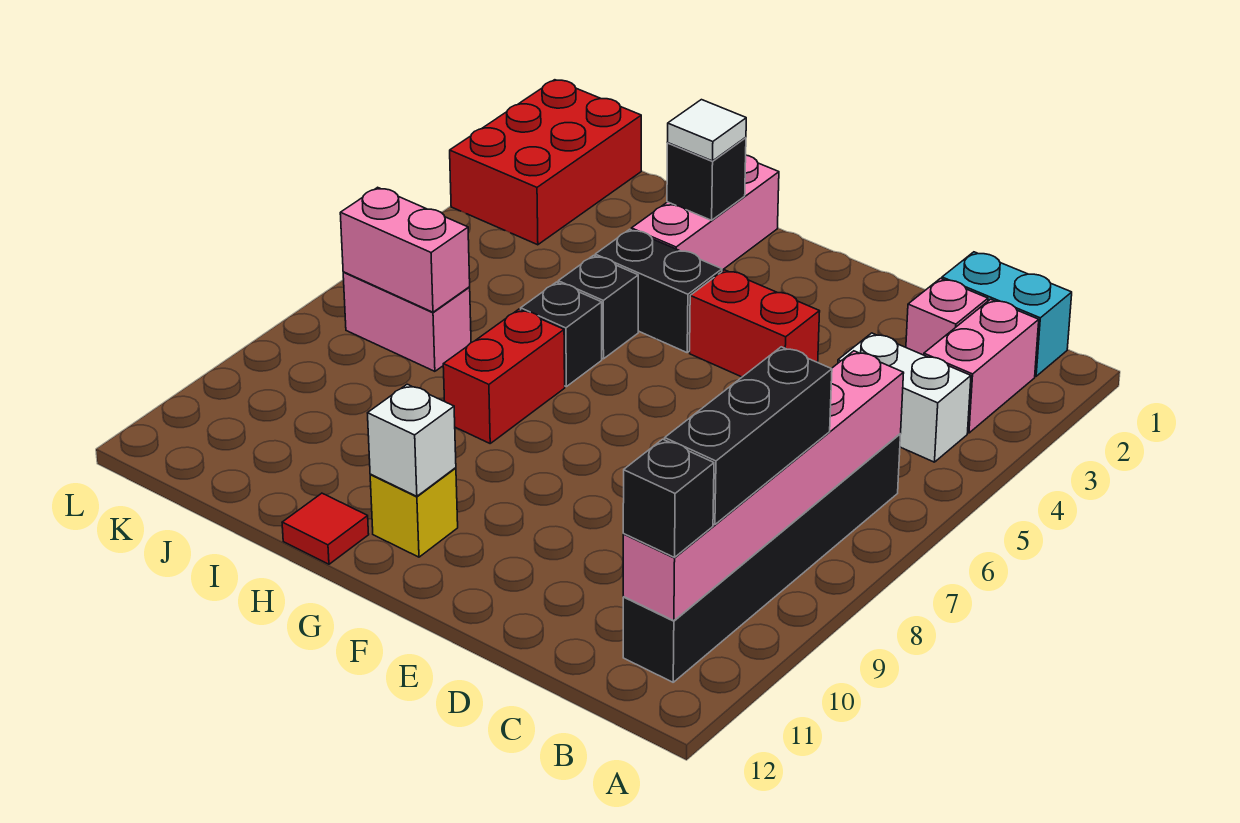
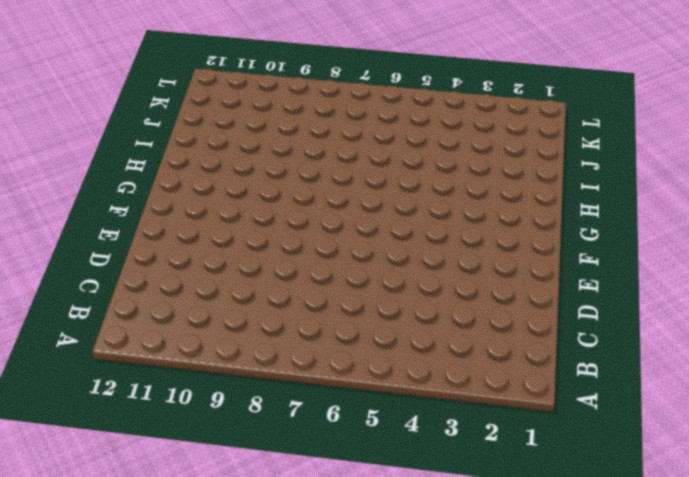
none -> cyan brick B1:C1 level 1
none -> pink brick B2:B3 level 1
none -> white brick B4:C4 level 1

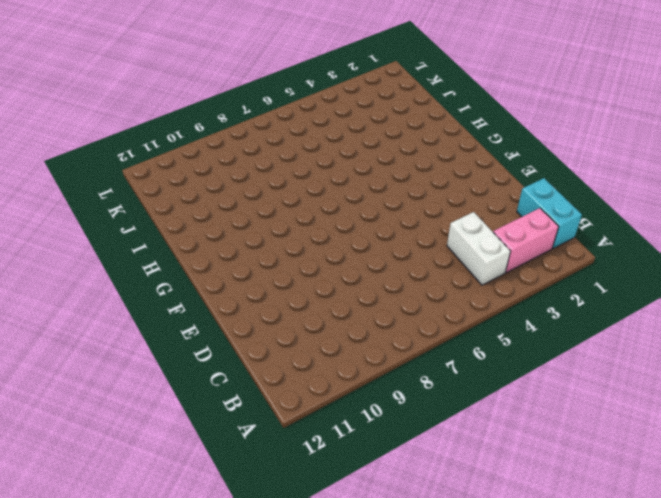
none -> black brick B6:B11 level 1
none -> pink brick C2 level 1
none -> red brick E4:F4 level 1

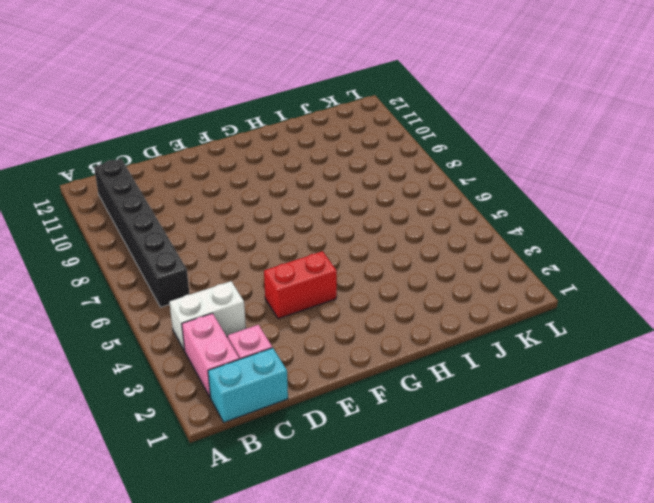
none -> black brick G4:H4 level 1
none -> yellow brick G11 level 1
none -> pink brick H1:H3 level 1

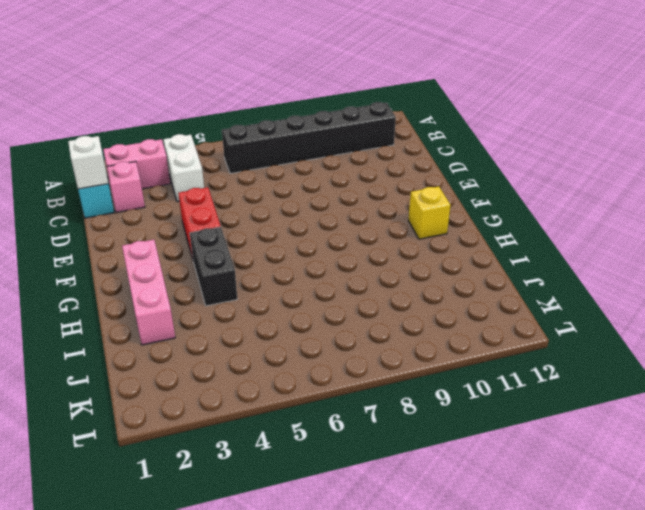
white brick C1 level 2 -> white brick G11 level 2
pink brick G2:I2 level 1 -> pink brick H1:H3 level 1
none -> black brick H5 level 1
none -> black brick H6 level 1
none -> red brick H7:H8 level 1

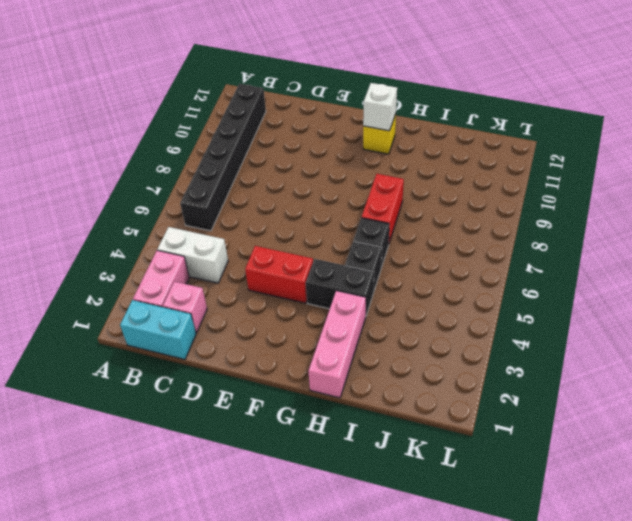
none -> red tile H12 level 1
none -> pink brick J7:K7 level 1
none -> red brick K1:L3 level 1

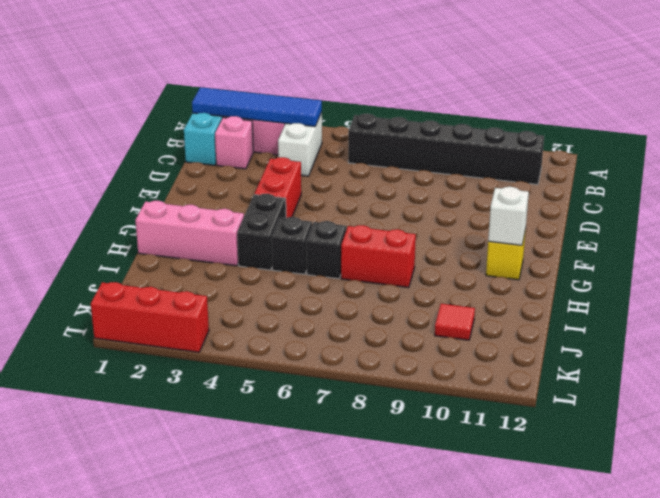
blue tile B1:B4 level 2 -> none
red tile J10 level 1 -> red tile H12 level 1
red brick L1:L3 level 1 -> red brick K1:L3 level 1
none -> pink brick J7:K7 level 1
none -> pink brick B6:B11 level 2
none -> black brick H2 level 2

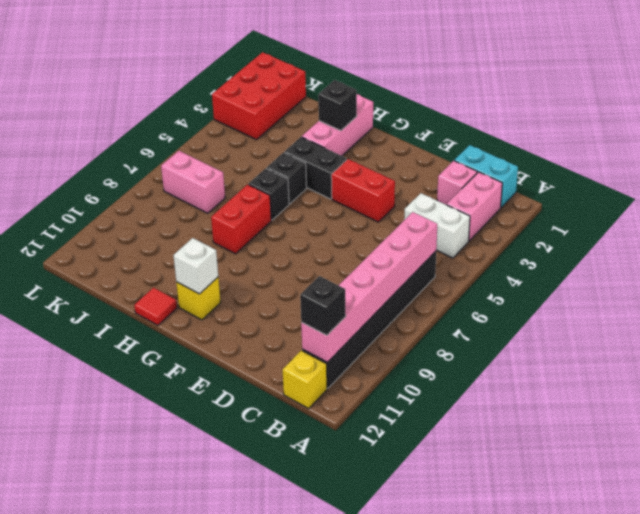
yellow brick B12 level 1 -> none
none -> pink brick J7:K7 level 2
none -> black brick B8:B10 level 3
none -> white tile H2 level 3

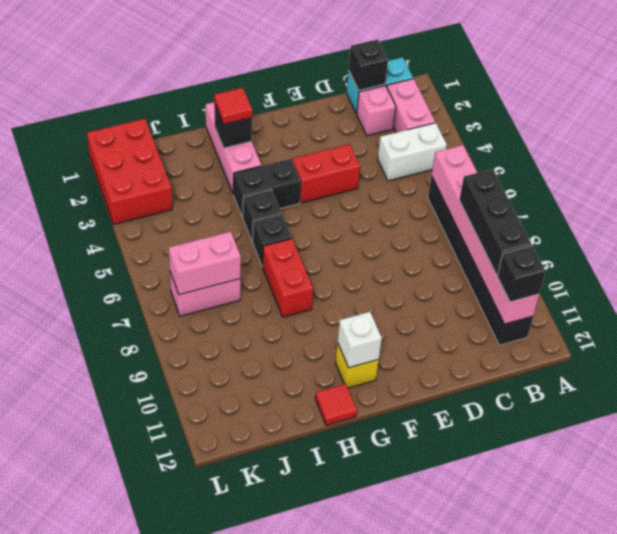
black brick C1 level 2 -> none
red tile H2 level 3 -> white tile H2 level 3

